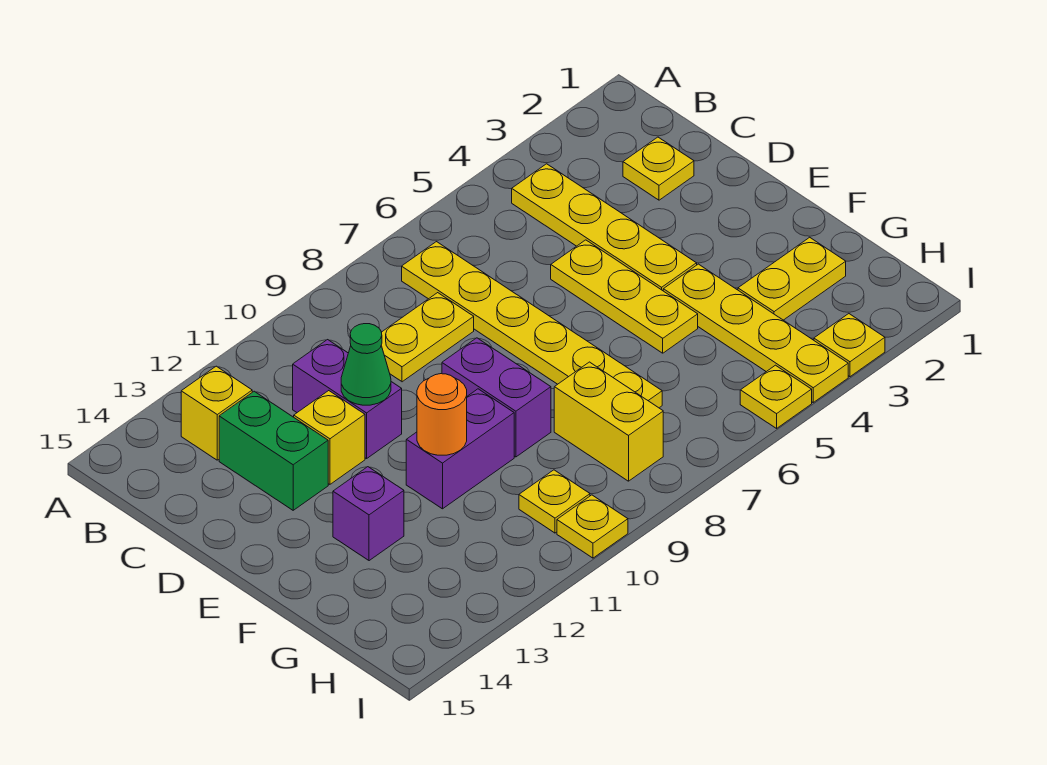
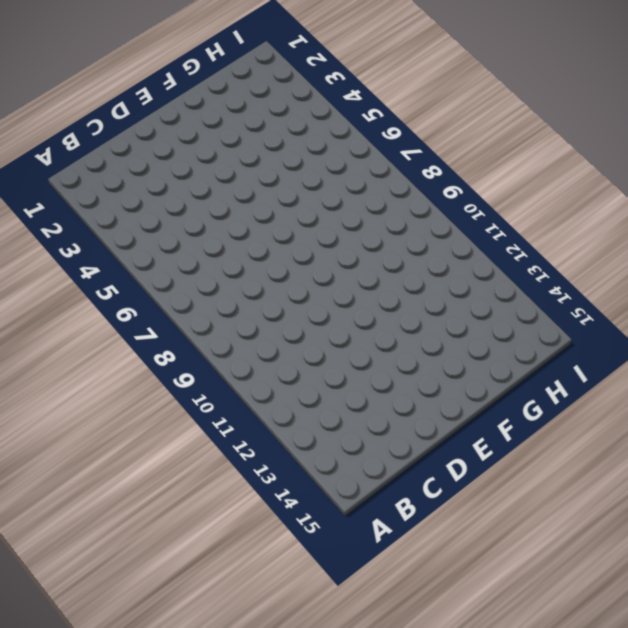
none -> yellow plate B4:E4 level 1
none -> yellow plate B7:G7 level 1
none -> yellow brick B13 level 1

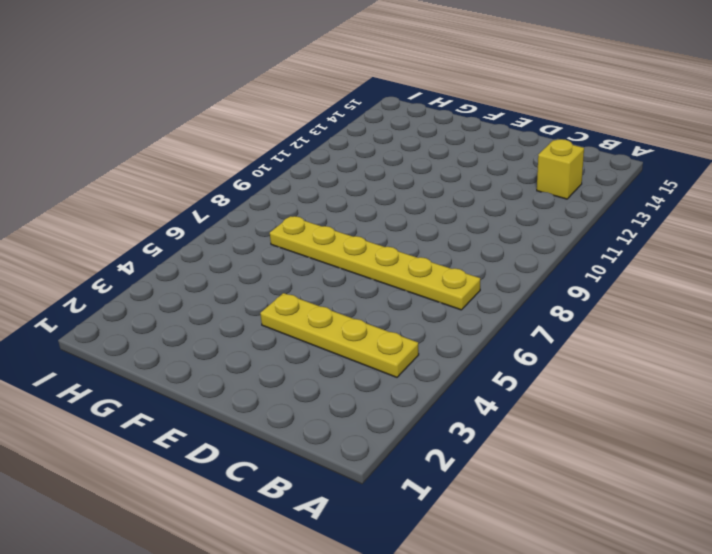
none -> yellow plate C2 level 1
none -> yellow plate C8:C9 level 1
none -> purple brick C11:D11 level 1

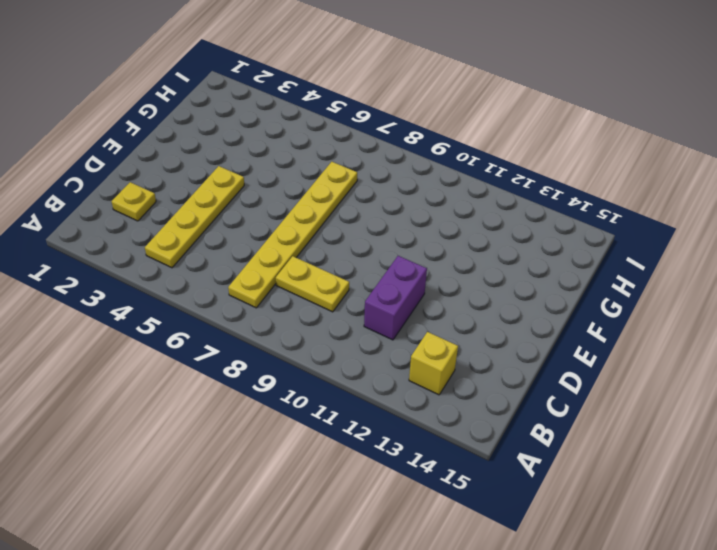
none -> green brick C13:D13 level 1
none -> yellow plate D5:F5 level 1
none -> yellow brick D12 level 1

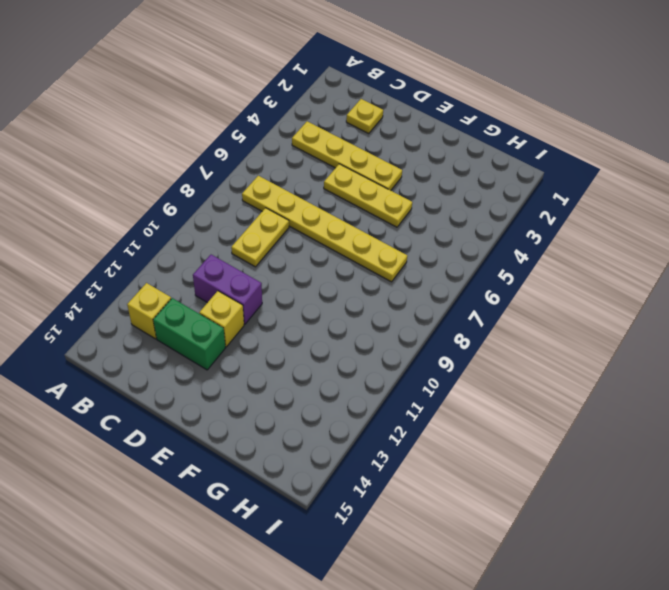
none -> purple brick E9:F9 level 1
none -> yellow plate F4:I4 level 1
none -> purple brick F10:F11 level 1

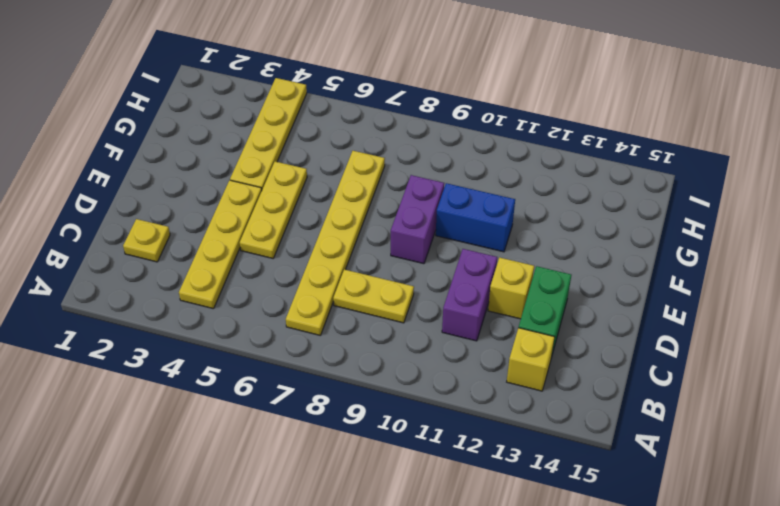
blue brick F10:F11 level 1 -> purple brick F10:F11 level 1
none -> purple brick F13 level 1
none -> yellow plate G2:G3 level 1
none -> yellow brick G8:H8 level 1

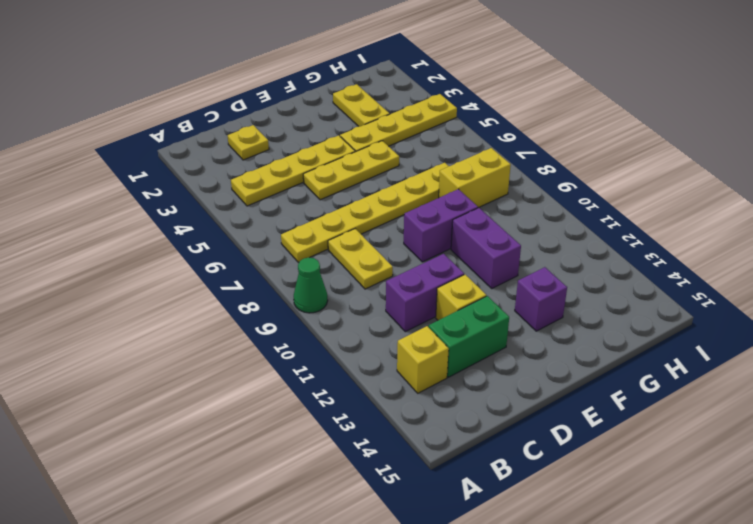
green cone A9 level 1 -> green cone D11 level 2
none -> yellow plate H10 level 1
none -> yellow plate I3 level 1
none -> yellow plate I5 level 1

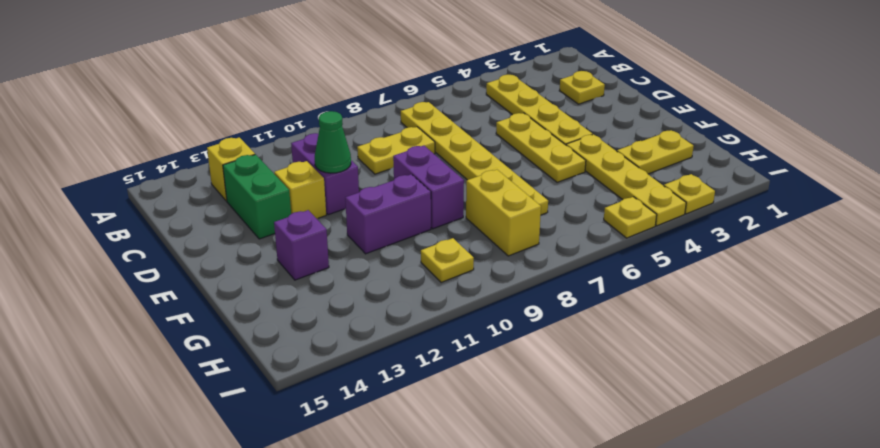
none -> yellow plate I10 level 1
none -> orange round brick F11 level 2

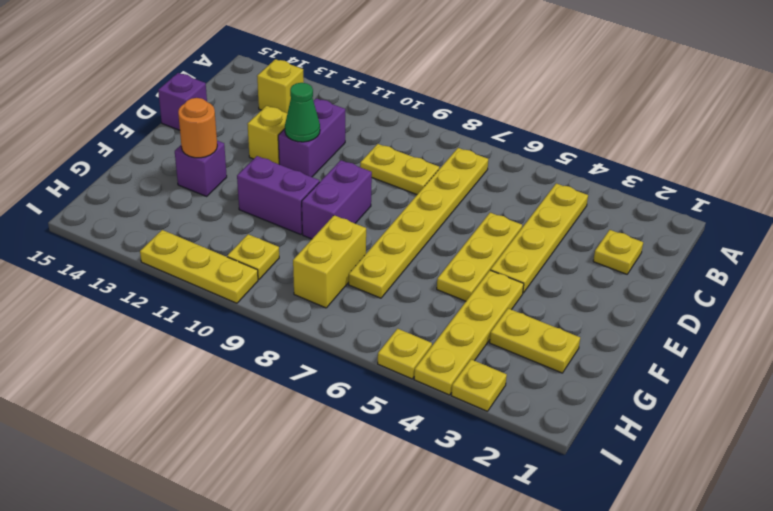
purple brick D15 level 1 -> none
orange round brick F13 level 2 -> orange round brick F11 level 2
yellow plate I10:I12 level 1 -> yellow plate I10 level 1
none -> green brick C13:D13 level 1

